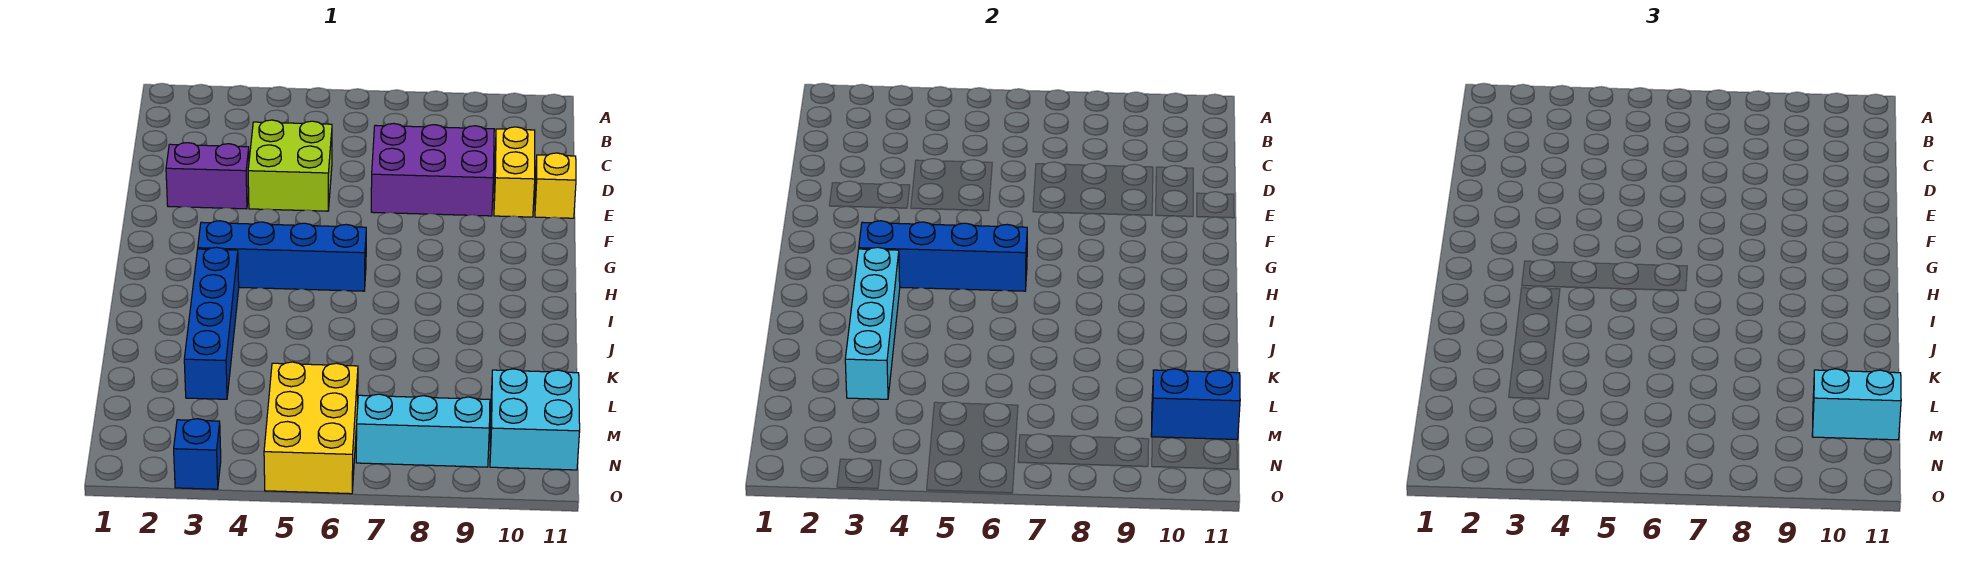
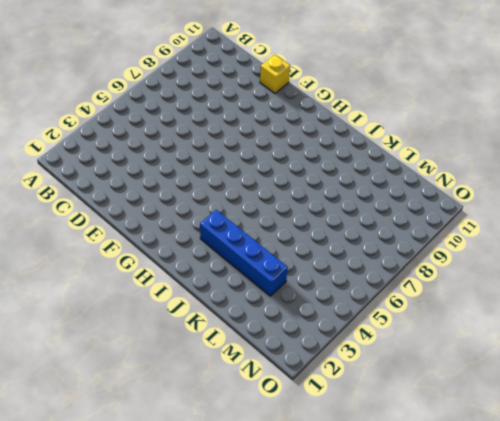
none -> lime brick D4:E5 level 1
none -> purple brick D7:E9 level 1
none -> yellow brick D10:E10 level 1

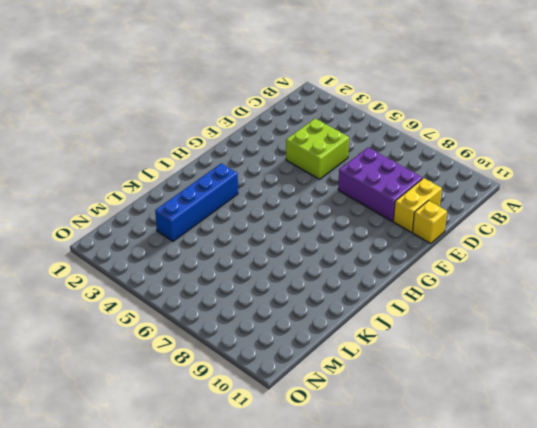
none -> purple brick E2:E3 level 1
none -> blue brick H3:H6 level 1
none -> yellow brick M5:O6 level 1

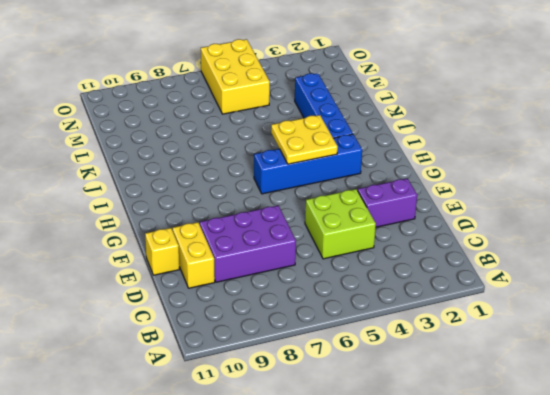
yellow plate H4:I5 level 2 -> blue brick H3:H6 level 2
none -> cyan brick M10:N11 level 1
none -> cyan brick N7:N9 level 1
none -> blue brick O3 level 1

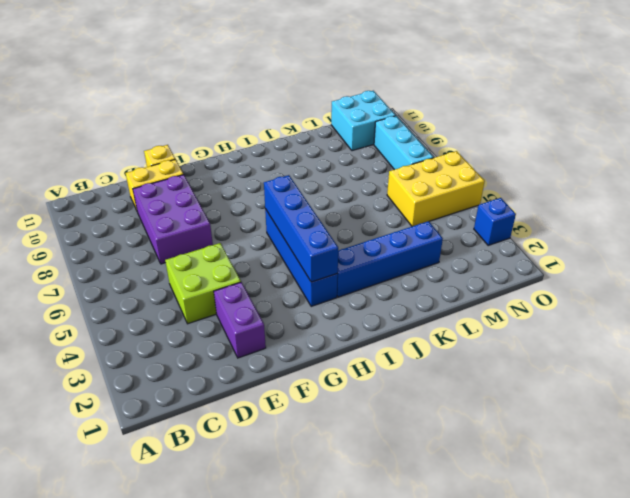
none -> cyan brick I3:L3 level 2
none -> blue brick M10:M11 level 2
none -> cyan brick M10:M11 level 3

